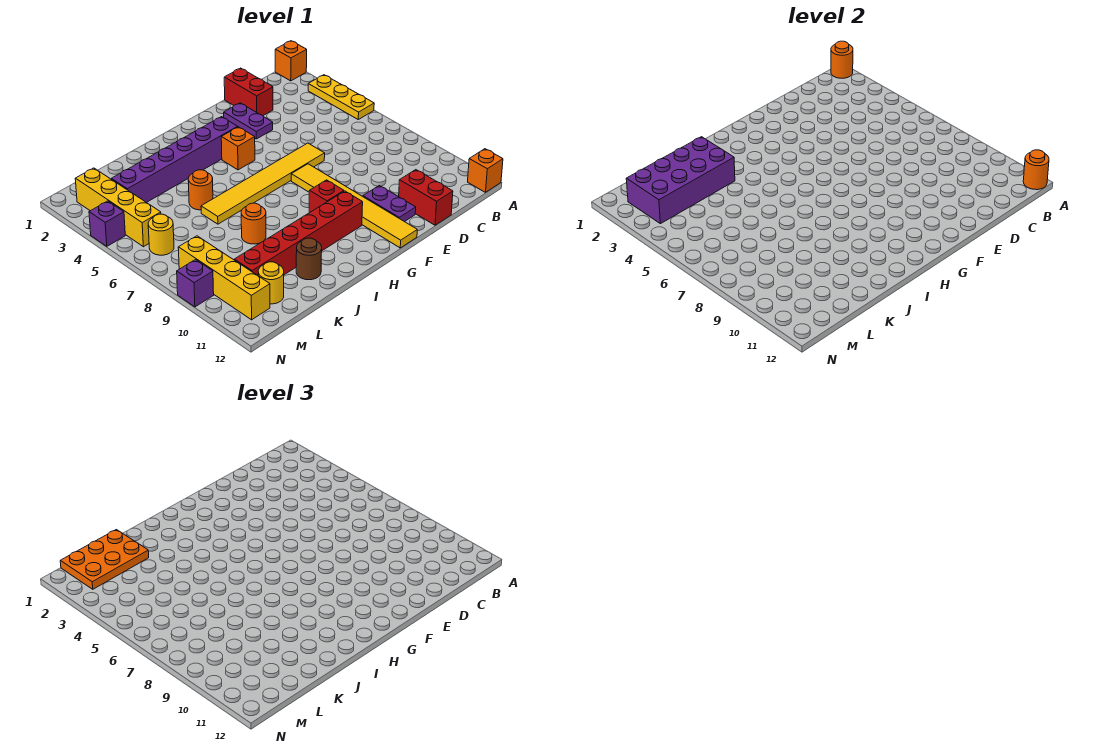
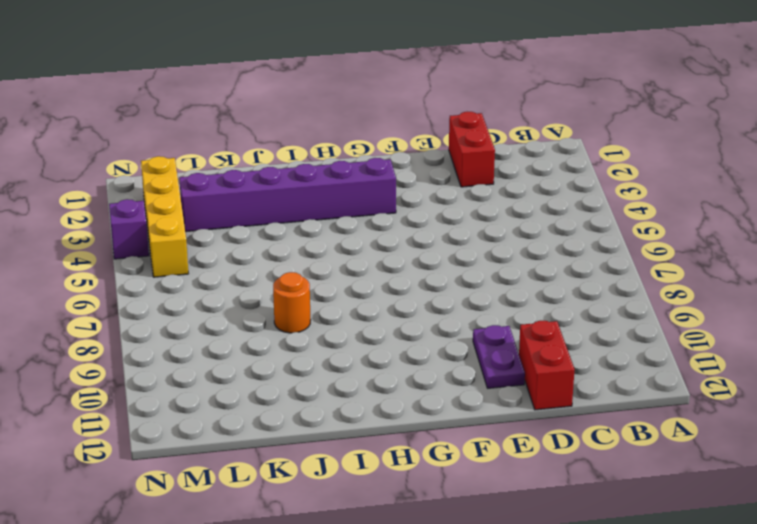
none -> orange brick A1 level 1
none -> yellow plate A3:A5 level 1
none -> orange brick A12 level 1

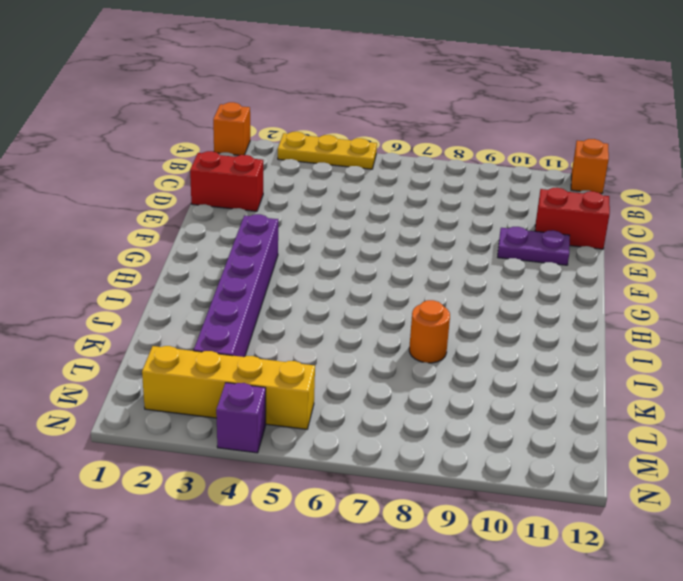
none -> purple plate E2:E3 level 1
none -> yellow tile E6:J6 level 1
none -> yellow tile F7:F12 level 1

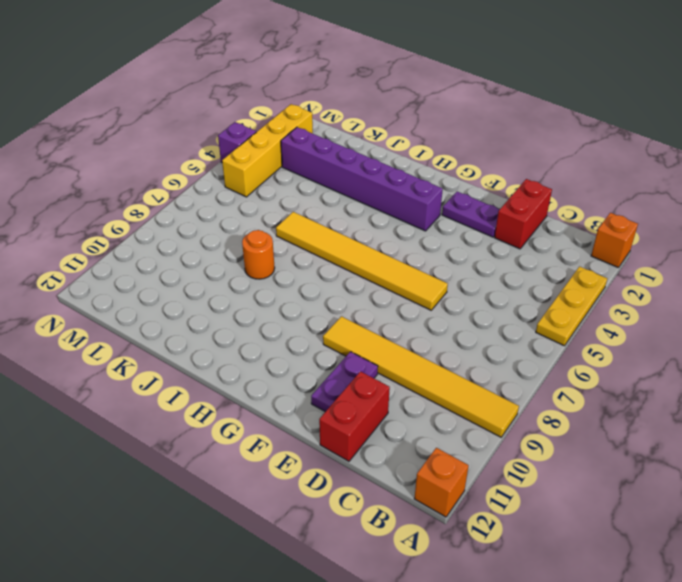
yellow tile A9:F9 level 1 -> yellow tile F7:F12 level 1
purple plate E2:F2 level 1 -> purple plate E2:E3 level 1
none -> orange brick G4 level 1
none -> red brick G9 level 1
none -> red brick G10:L10 level 1

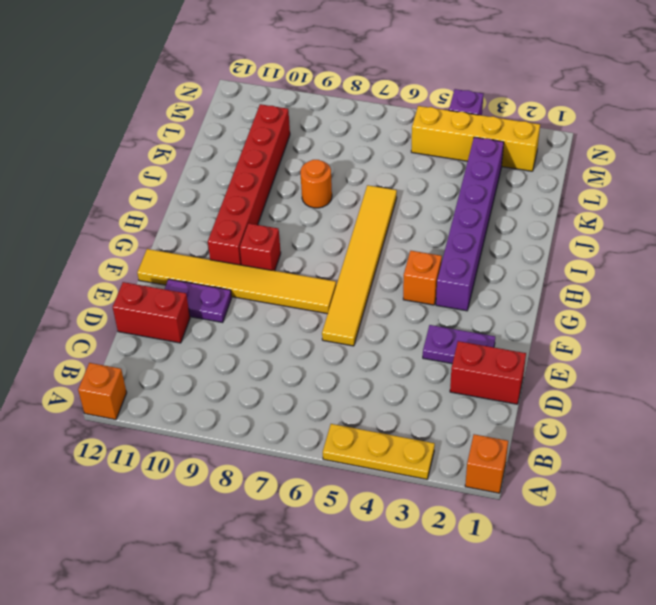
none -> orange round brick J5 level 1
none -> brown round brick J11 level 1
none -> yellow round brick L11 level 1

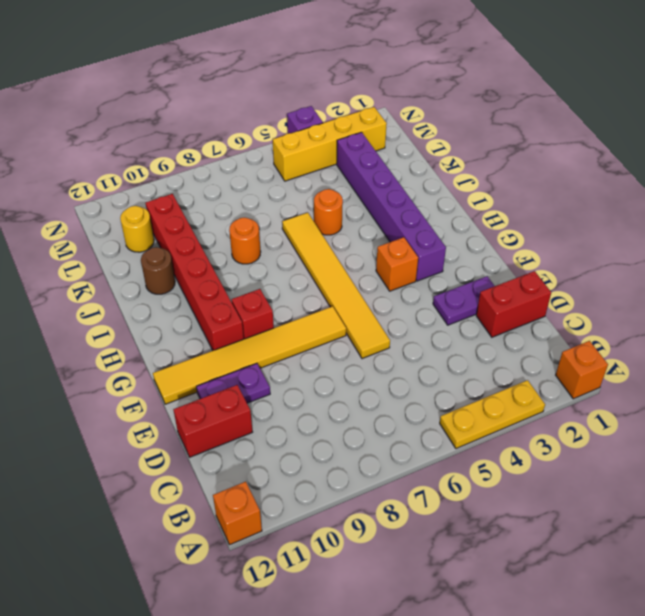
none -> yellow round brick M6 level 1
none -> yellow brick M8:M11 level 1
none -> purple brick N9 level 1

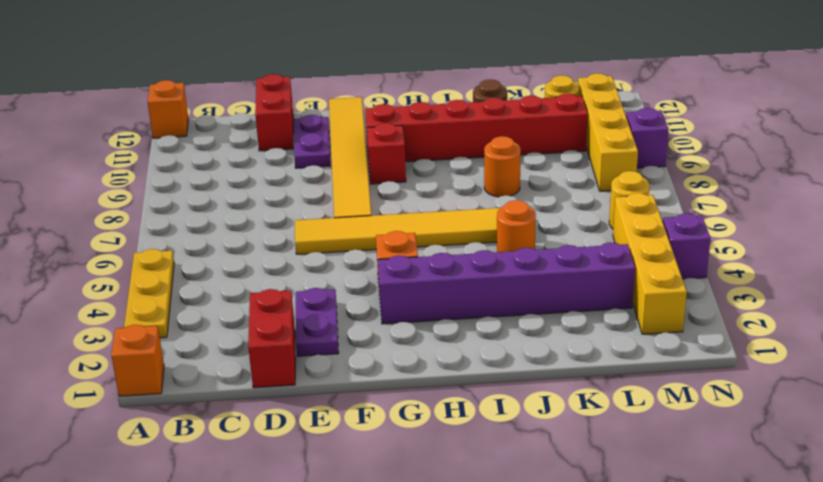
none -> orange round brick A1 level 2
none -> orange round brick A12 level 2
none -> purple brick J2:M3 level 2

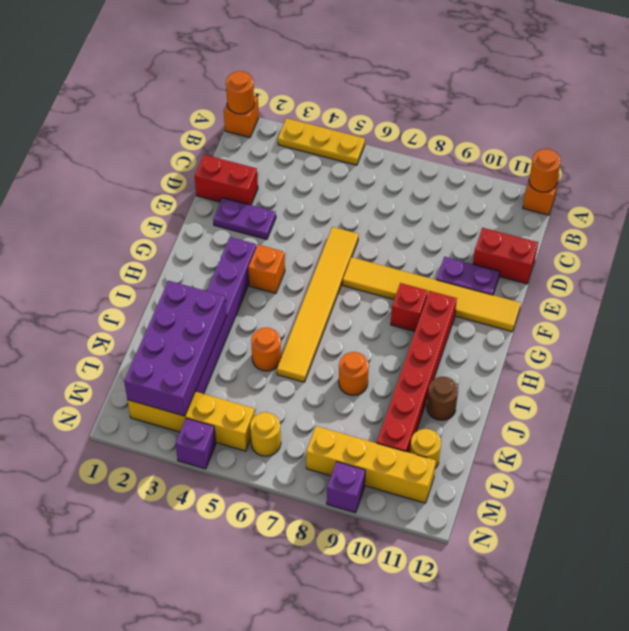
none -> orange plate K1:M2 level 3

